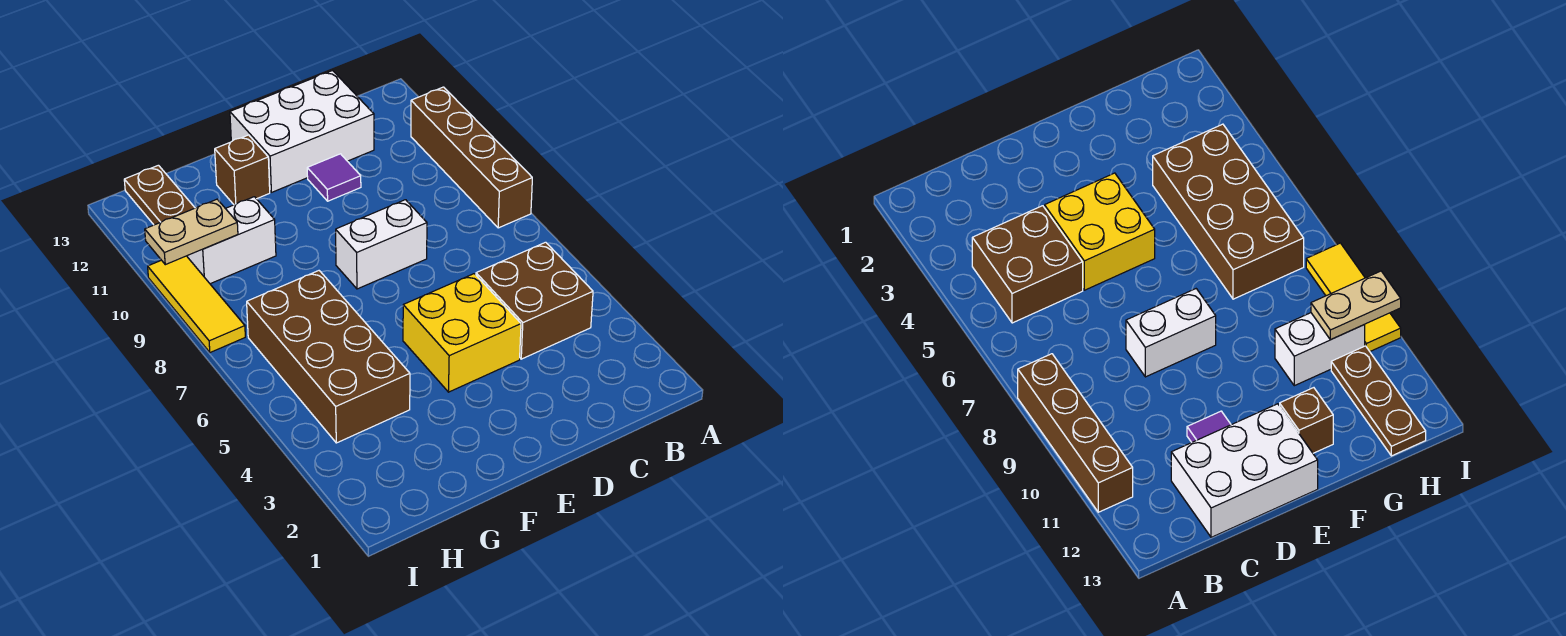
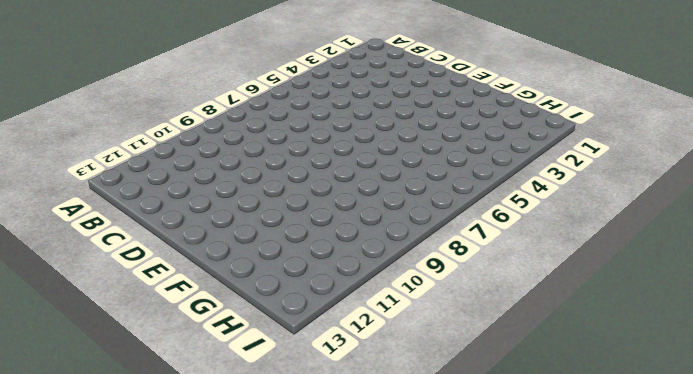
none -> brown brick A8:A11 level 1
none -> brown brick B4:C5 level 1
none -> white brick C12:E13 level 1

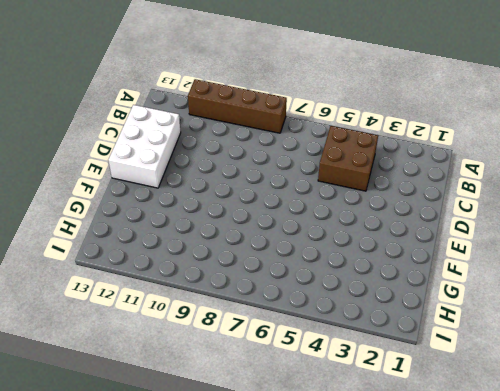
none -> yellow brick D4:E5 level 1
none -> white brick D8:E8 level 1
none -> purple tile D11 level 1

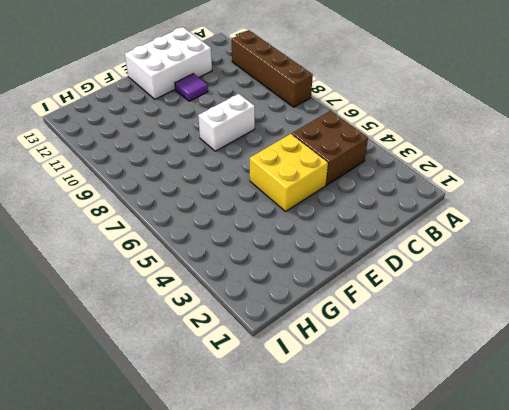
none -> brown brick F12 level 1
none -> brown brick G4:H7 level 1
none -> white brick G10:H10 level 1

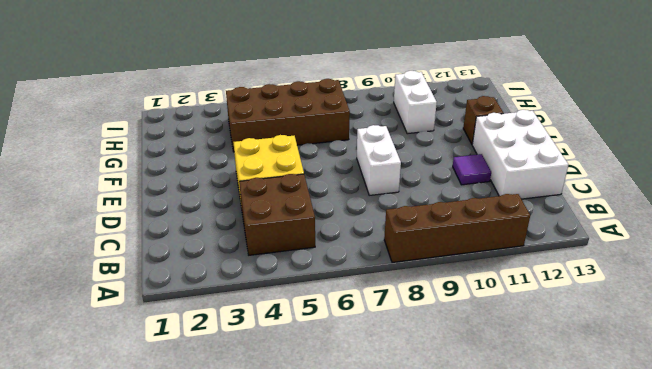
none -> brown plate H11:H13 level 1
none -> yellow tile I8:I10 level 1
none -> tan plate H10:I10 level 2

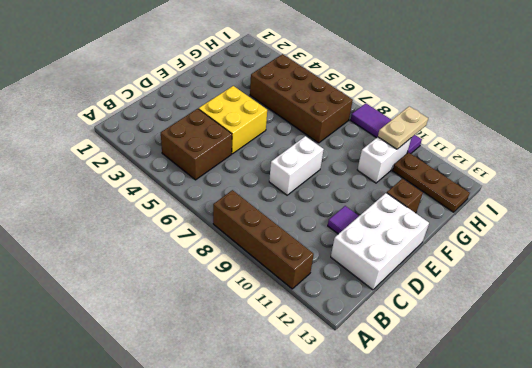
purple tile I8:I10 level 1 -> yellow tile I8:I10 level 1

